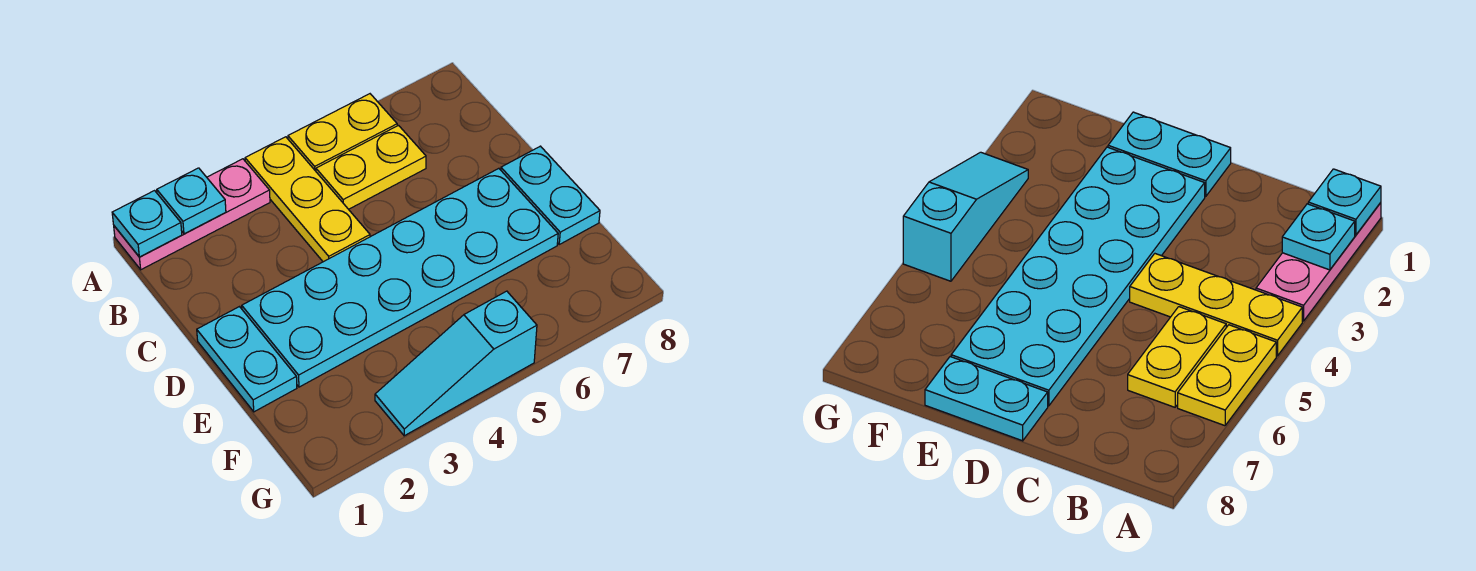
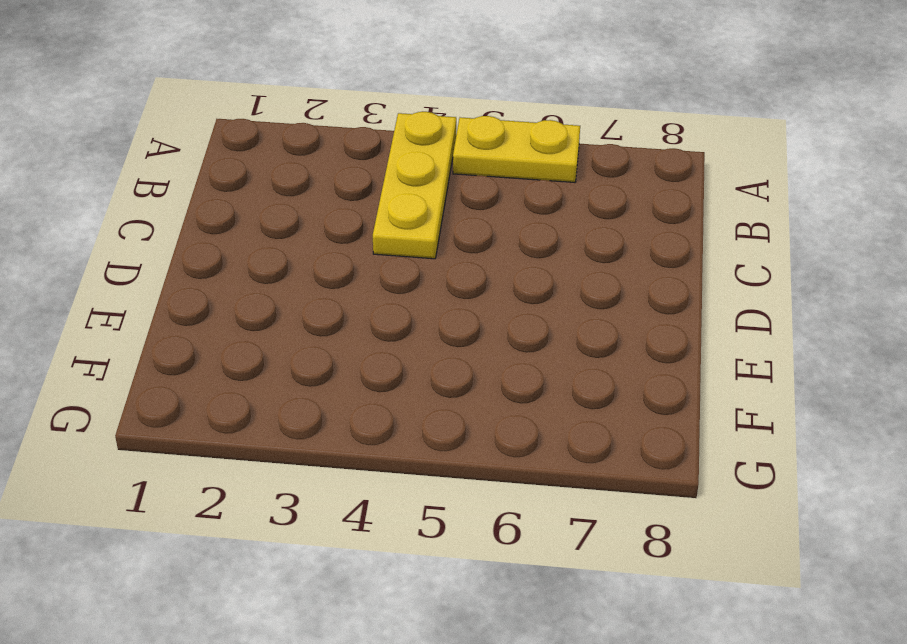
none -> pink plate A1:A3 level 1
none -> yellow plate B5:B6 level 1

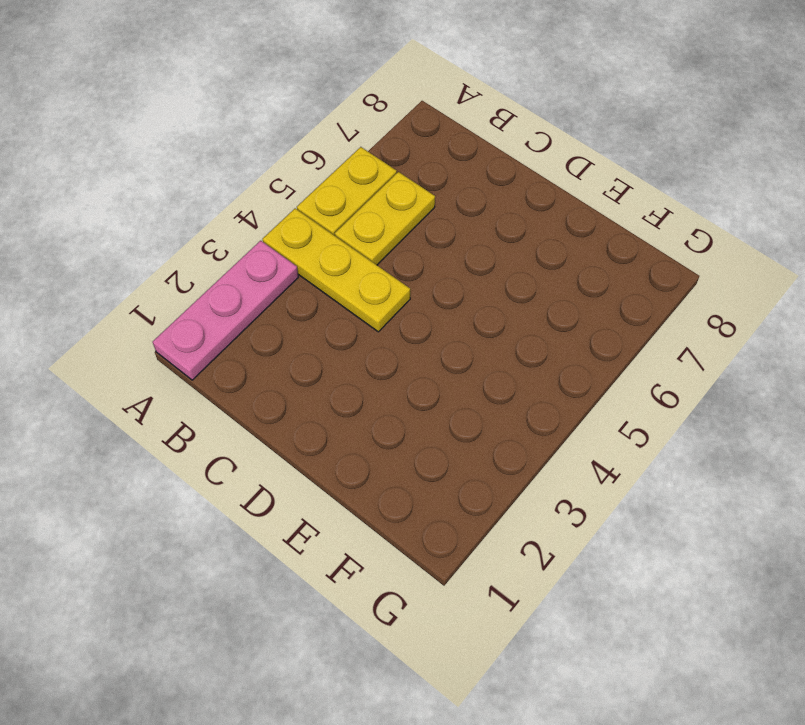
none -> cyan plate D1:E1 level 1
none -> cyan plate D2:E7 level 1

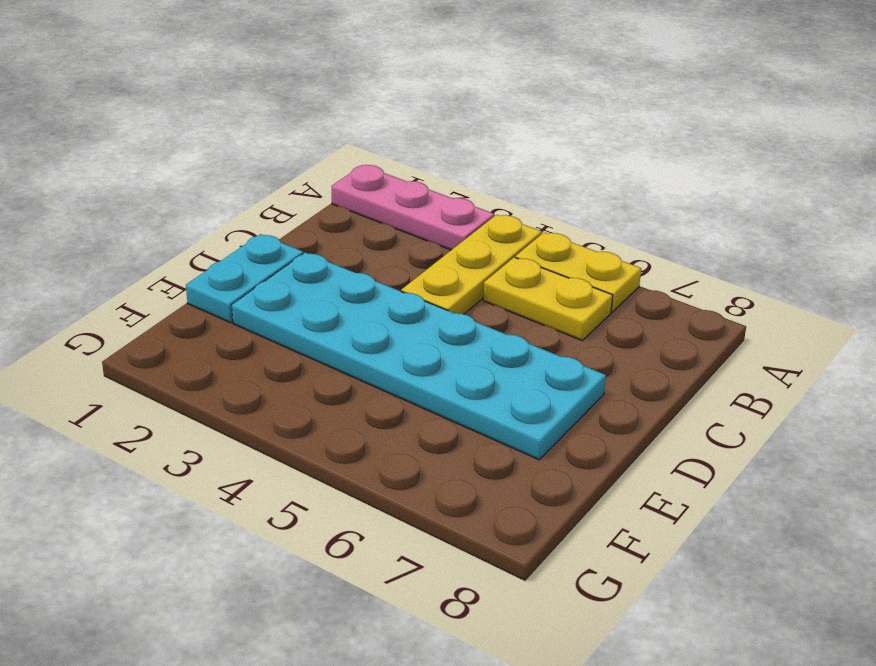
none -> cyan plate D8:E8 level 1
none -> cyan slope G3:G5 level 1 top 5

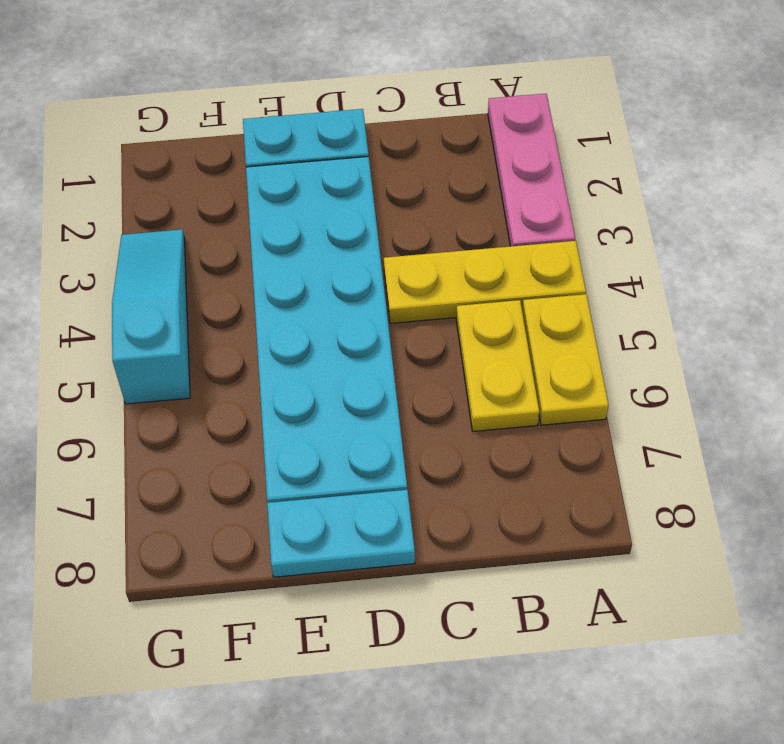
none -> cyan plate A1 level 2
none -> cyan plate A2 level 2

